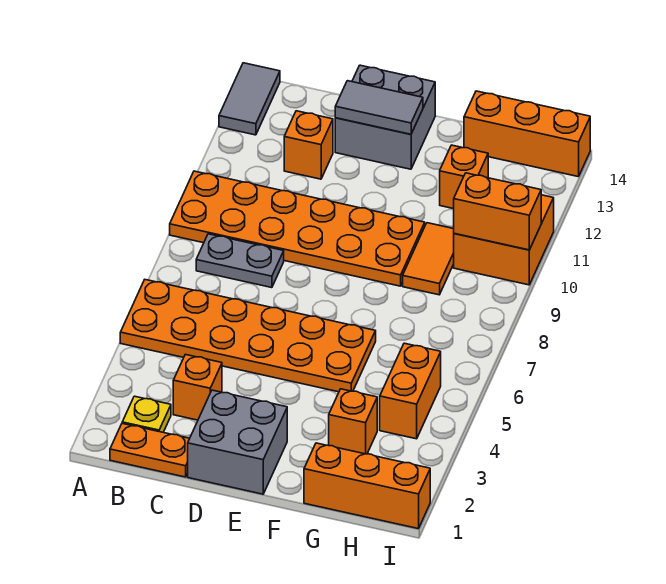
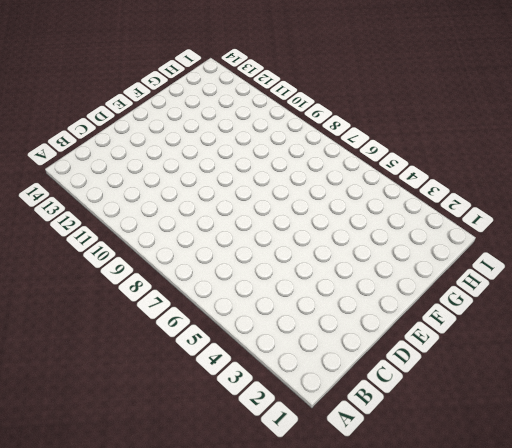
none -> orange plate A5:F6 level 1
none -> orange plate A9:F10 level 1
none -> grey tile A13:A14 level 1

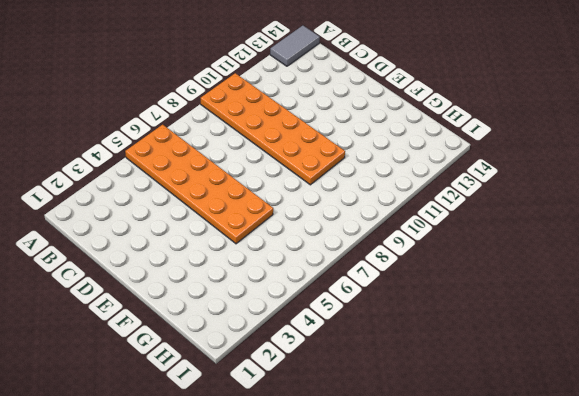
none -> orange plate B1:C1 level 1
none -> yellow plate B2 level 1
none -> grey plate B8:C8 level 1

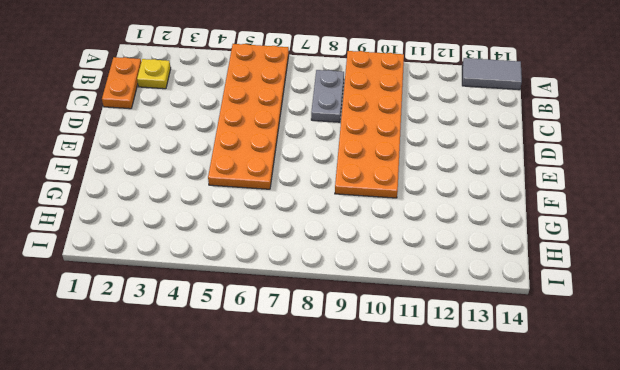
none -> orange brick C3 level 1
none -> orange brick C12 level 1
none -> grey brick D1:E2 level 1

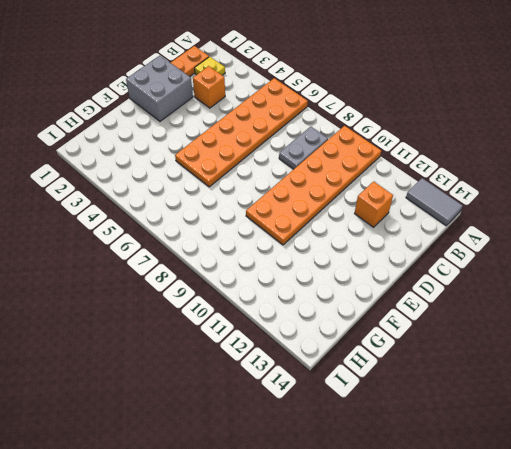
none -> grey brick D13:E14 level 1
none -> orange brick G1:I1 level 1
none -> orange brick G3 level 1

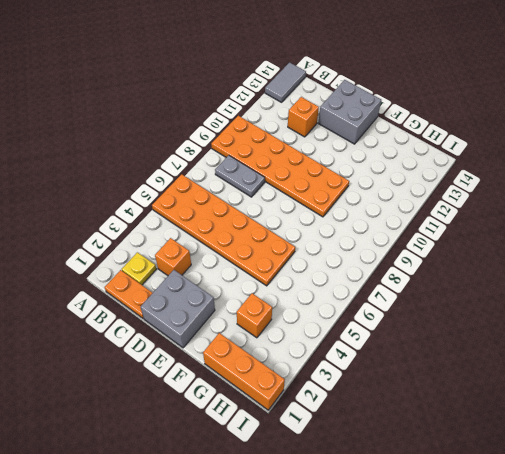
none -> orange tile G9:G10 level 1
none -> orange brick G12 level 1
none -> orange brick G14:I14 level 1

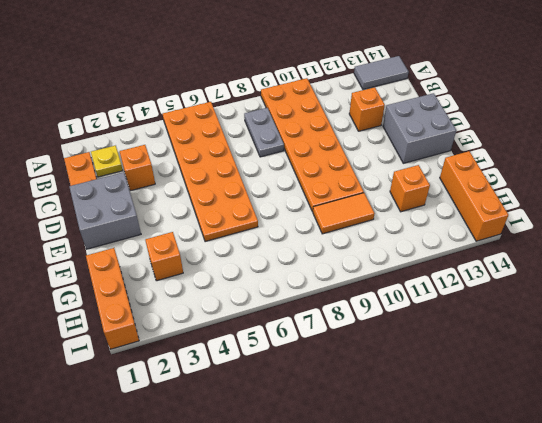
none -> orange brick H4:H5 level 1
none -> orange brick H10:I11 level 1
none -> grey tile D13:E13 level 2

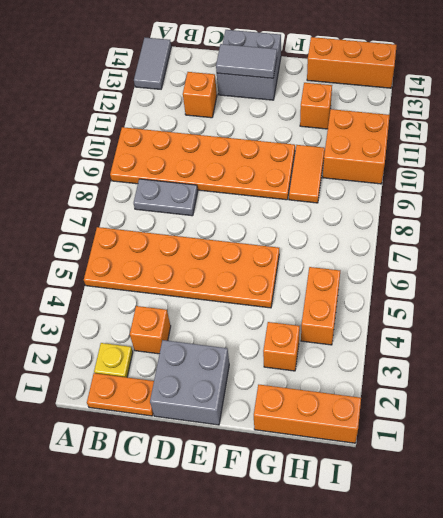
none -> orange brick H10:I10 level 2

